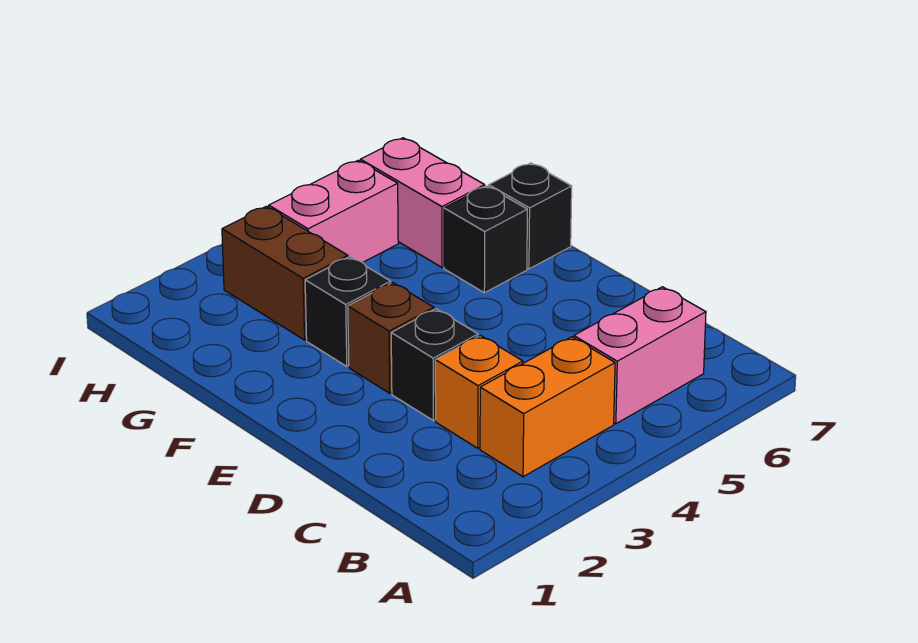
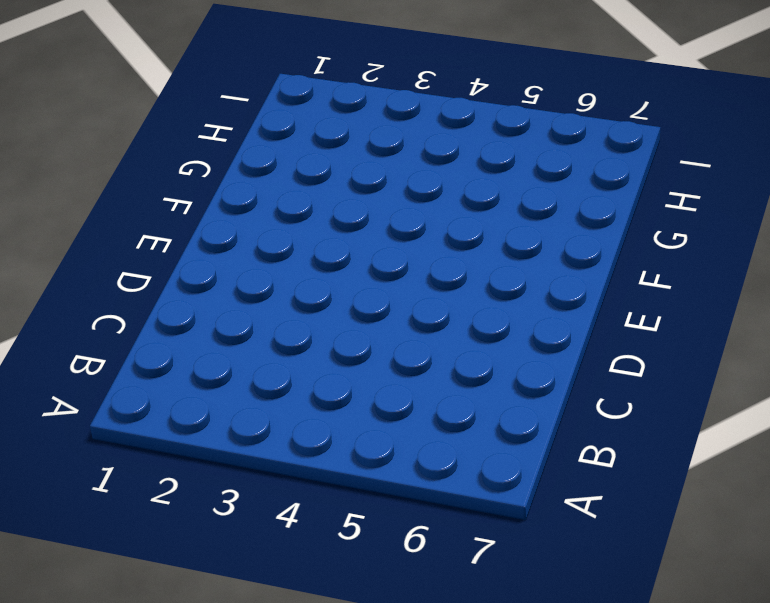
none -> orange brick B3:B4 level 1
none -> pink brick B5:B6 level 1

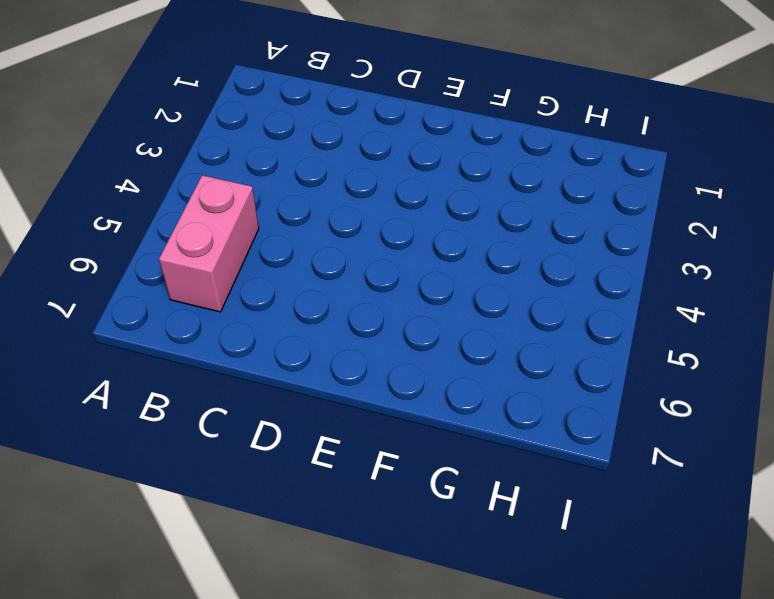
none -> orange brick B3:B4 level 1
none -> orange brick C3 level 1

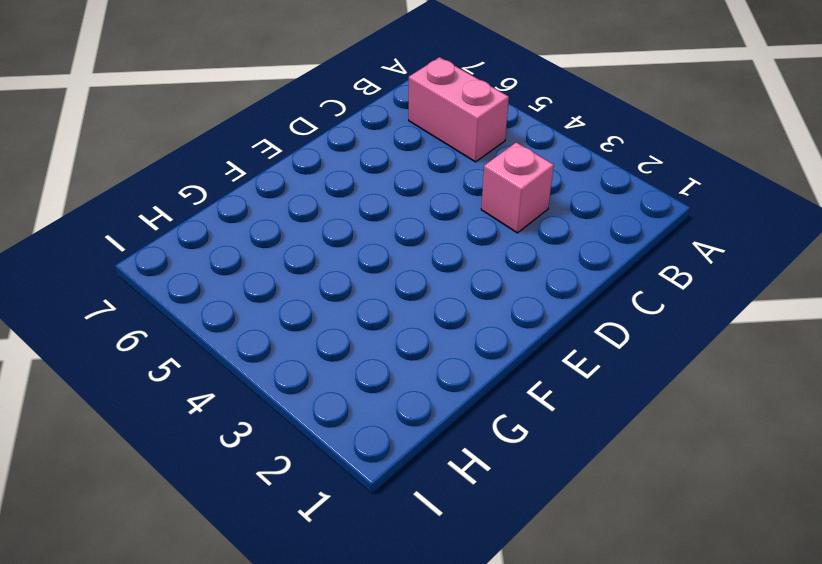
pink brick C3 level 1 -> orange brick C3 level 1
none -> orange brick B3:B4 level 1
none -> black brick D3 level 1

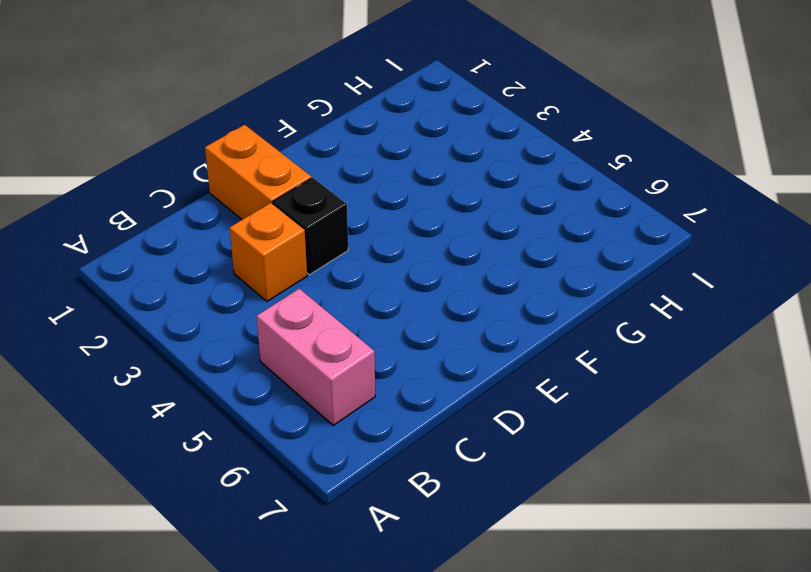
orange brick D1:D2 level 1 -> orange brick B3:B4 level 1
none -> brown brick E3 level 1
none -> black brick F3 level 1

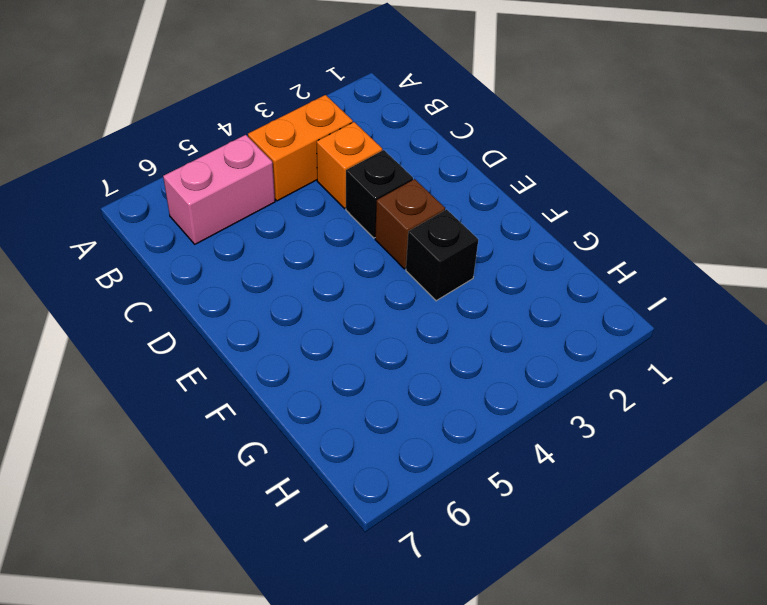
none -> black brick F6 level 1
none -> black brick F7 level 1

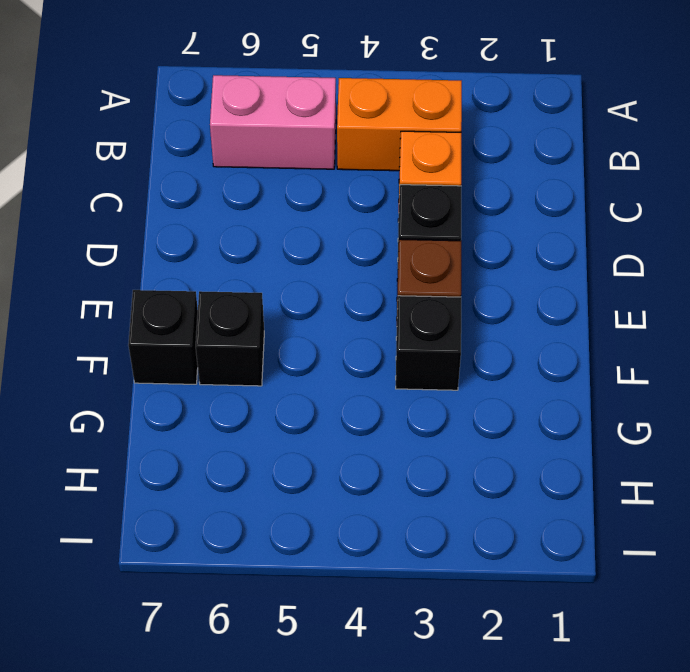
none -> brown brick G3:H3 level 1
none -> pink brick G6:H6 level 1

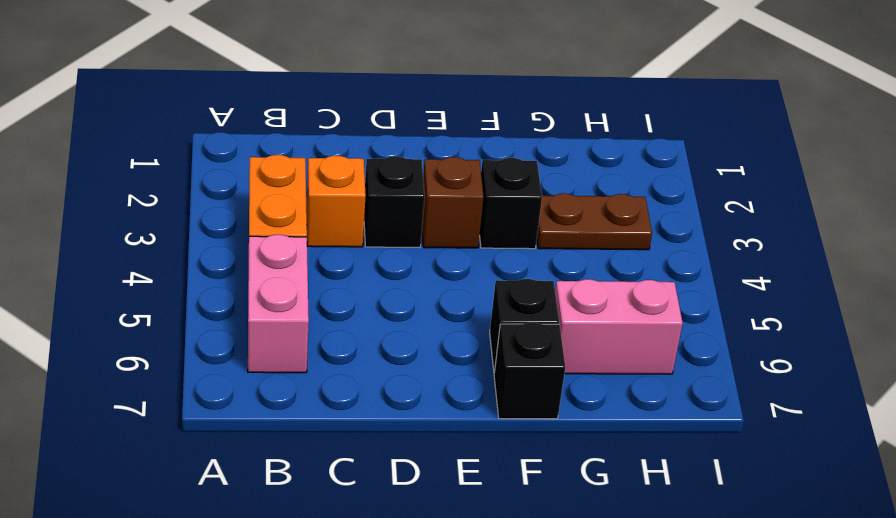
brown plate G3:H3 level 1 -> brown brick G3:H3 level 1
none -> pink brick H4:H5 level 1

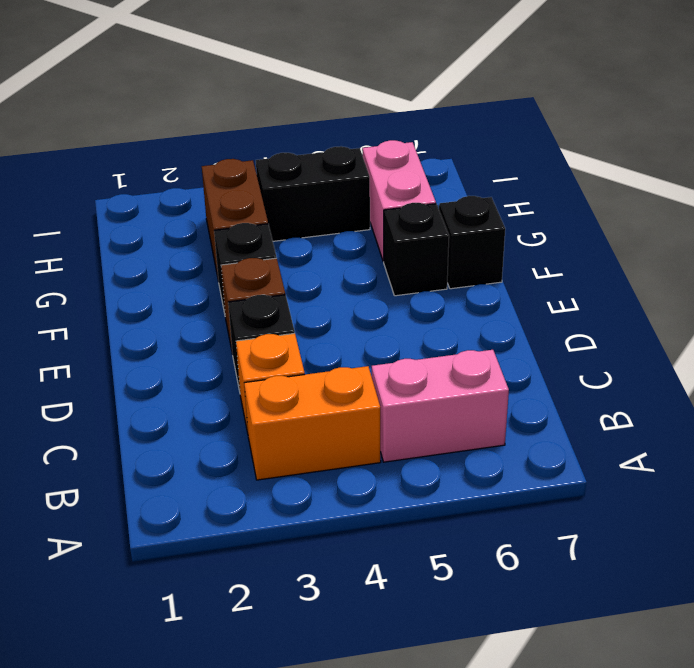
black brick H4:H5 level 1 -> pink brick H4:H5 level 1

